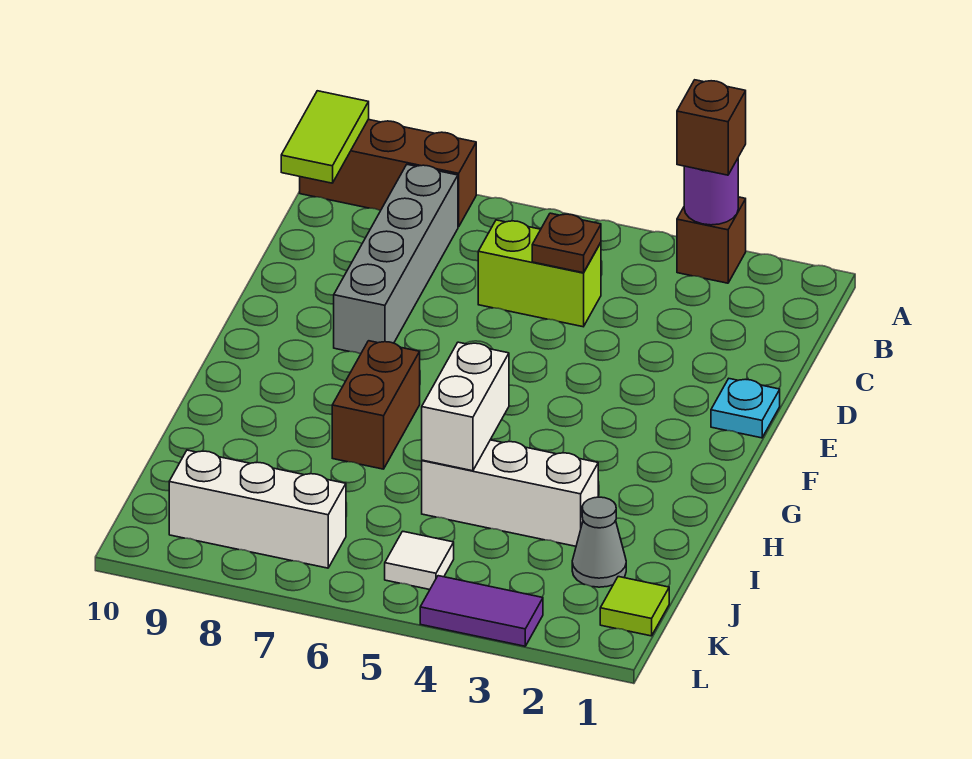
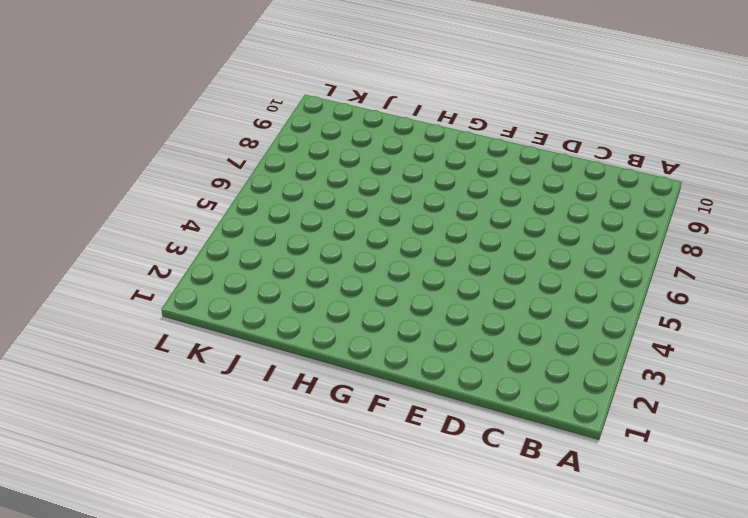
none -> brown brick A3 level 1
none -> brown brick A8:A10 level 1
none -> grey brick B8:E8 level 1

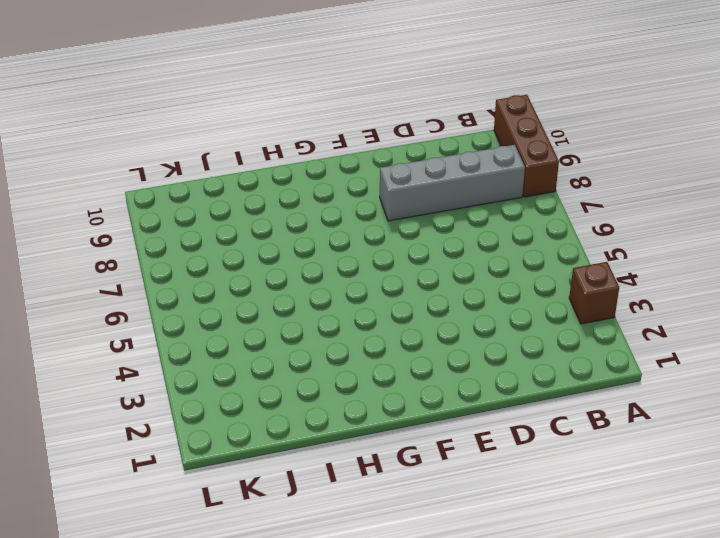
none -> lime brick C5:C6 level 1
none -> cyan plate E1 level 1
none -> brown brick G7:H7 level 1

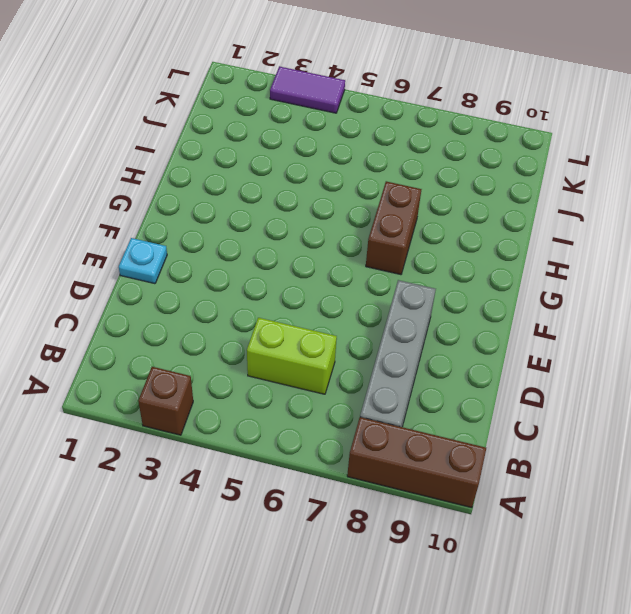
none -> white brick I3:I5 level 1
none -> grey cone J2 level 1
none -> lime tile K1 level 1

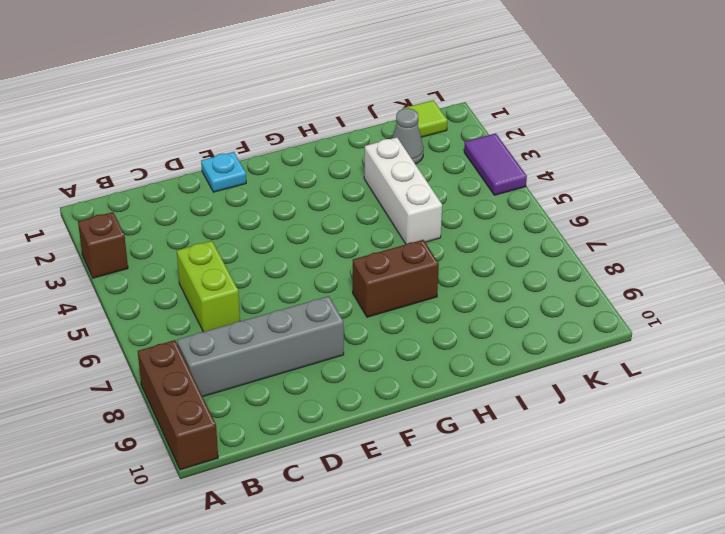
none -> white tile K5 level 1
none -> white brick K7:K9 level 1
none -> purple round brick A3 level 2

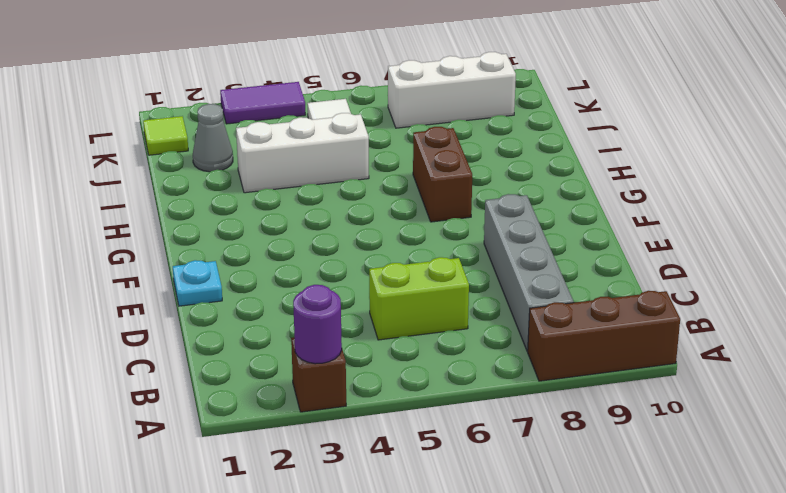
none -> lime tile A10:B10 level 2
none -> brown plate C5 level 2
none -> white brick H5:I5 level 2

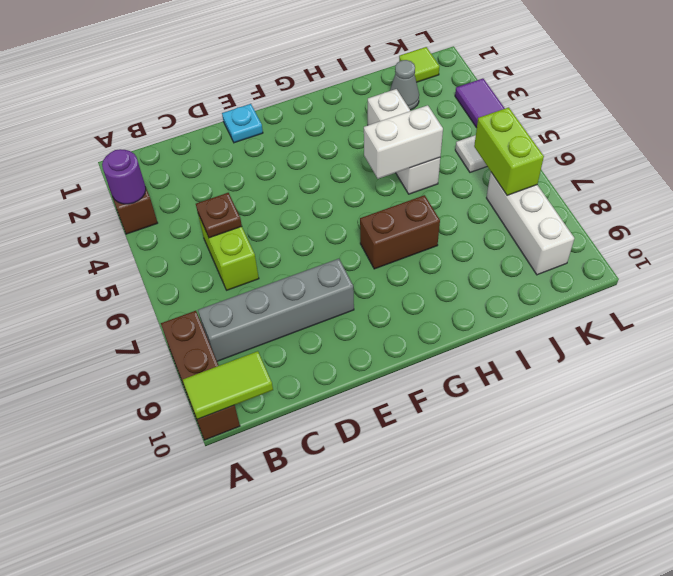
lime brick K6:K7 level 2 -> none
none -> brown brick A3 level 3

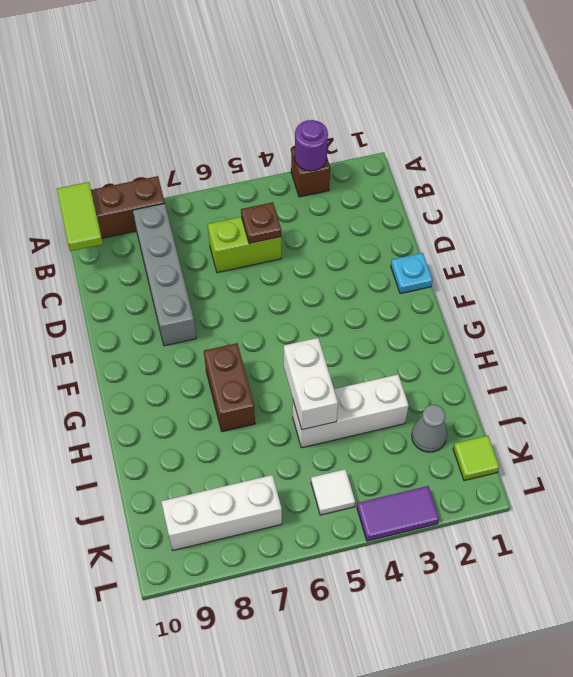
none -> brown brick A3 level 3

